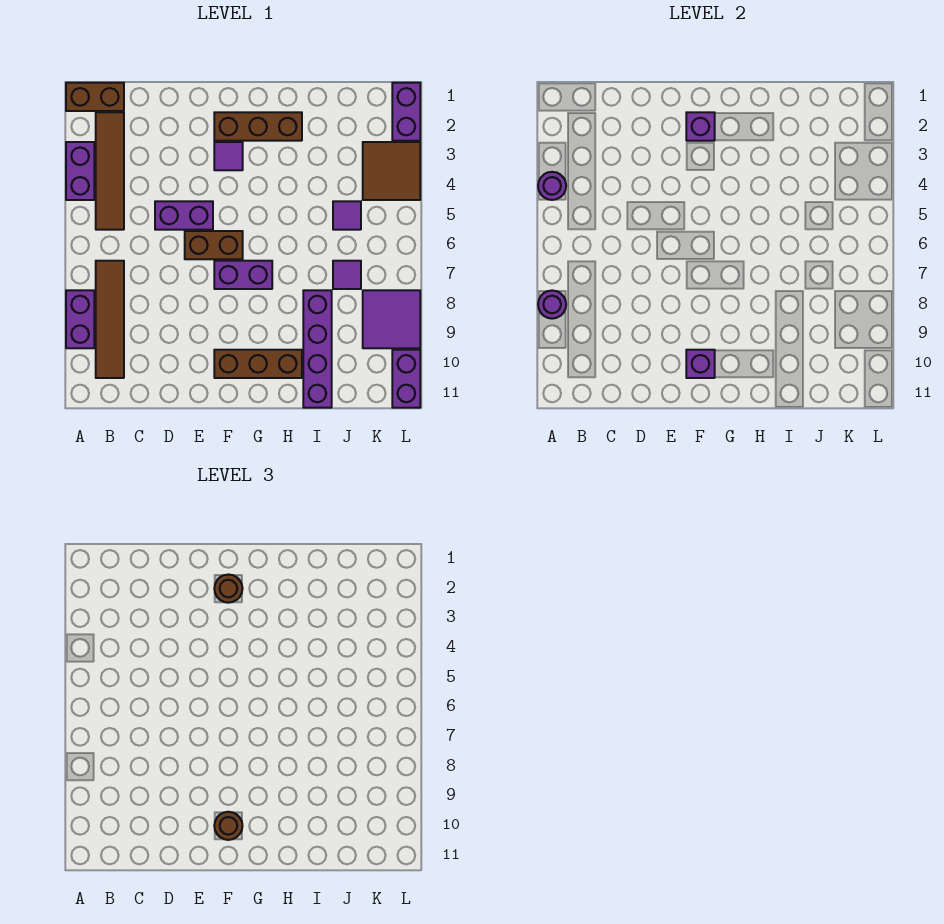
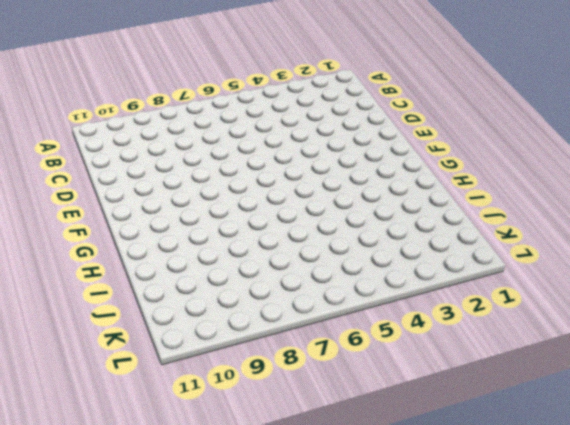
none -> brown brick A1:B1 level 1
none -> purple brick A3:A4 level 1
none -> purple brick A8:A9 level 1

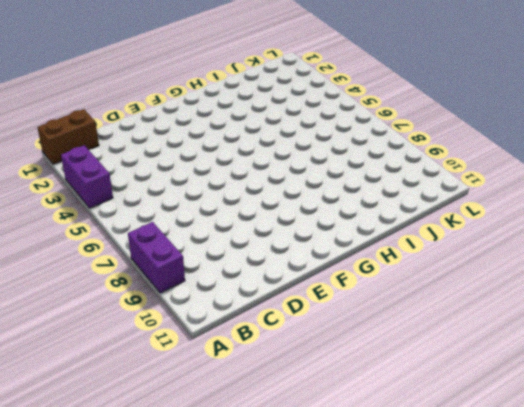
none -> brown tile B2:B5 level 1
none -> brown tile B7:B10 level 1
none -> purple brick D5:E5 level 1

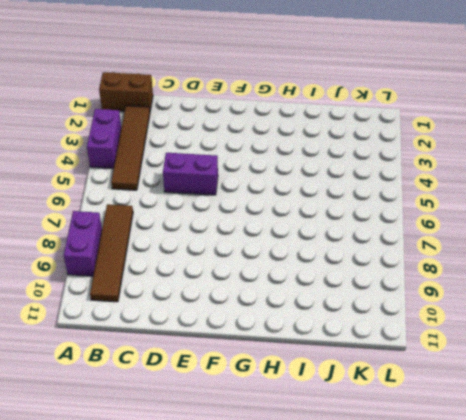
none -> brown brick E6:F6 level 1
none -> brown brick F2:H2 level 1
none -> purple tile F3 level 1

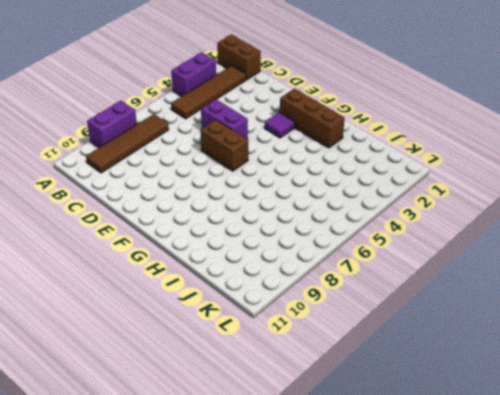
none -> purple brick F7:G7 level 1
none -> brown brick F10:H10 level 1
none -> purple brick I8:I11 level 1

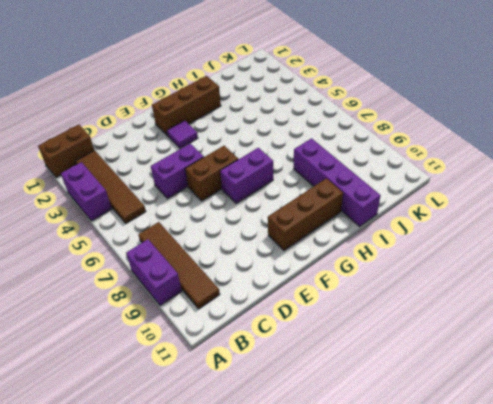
none -> purple tile J5 level 1
none -> purple tile J7 level 1
none -> brown tile K3:L4 level 1

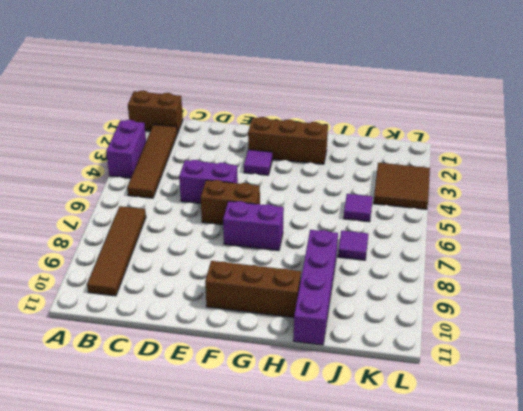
none -> purple brick A8:A9 level 1
none -> purple tile K8:L9 level 1
none -> purple brick L1:L2 level 1

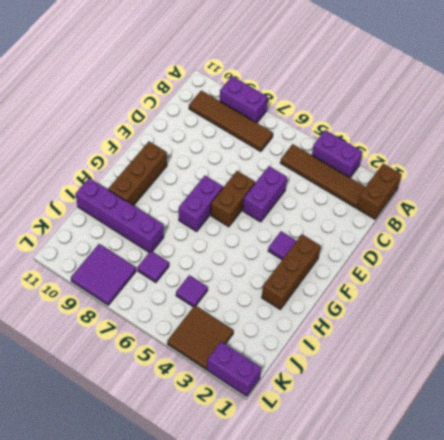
none -> purple brick L10:L11 level 1
none -> purple round brick A4 level 2
none -> purple round brick A8 level 2

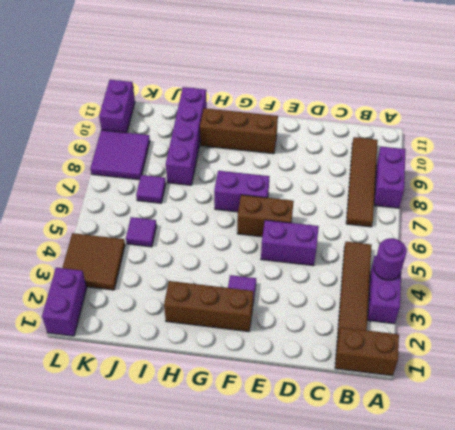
none -> purple round brick A8 level 2
none -> purple brick F2 level 2
none -> purple brick F10 level 2

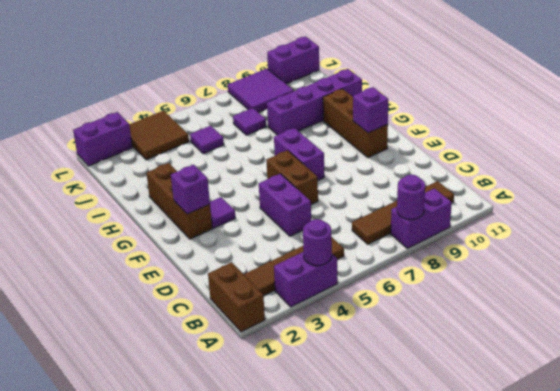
none -> brown round brick F2 level 3
none -> brown round brick F10 level 3

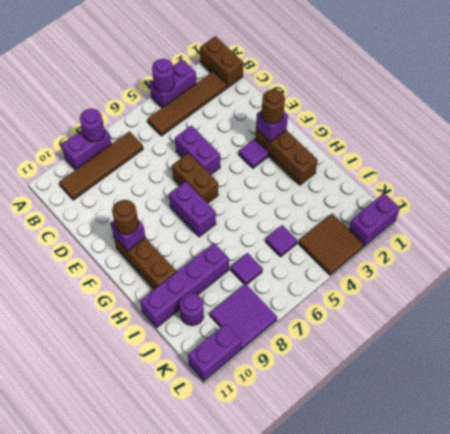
purple round brick J10 level 1 -> none

